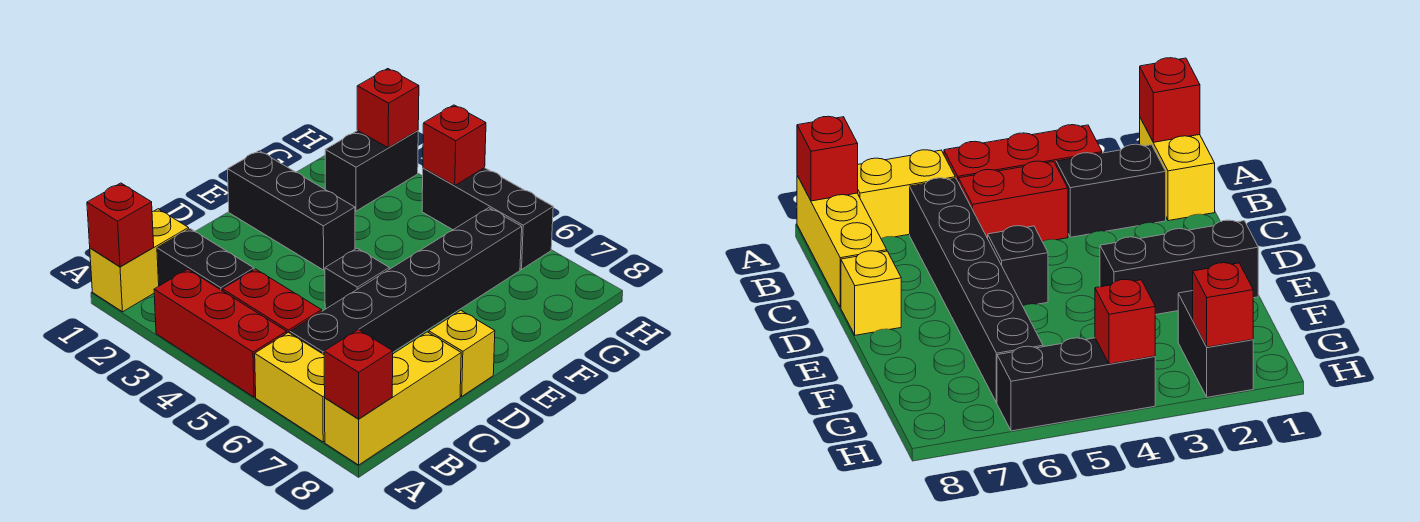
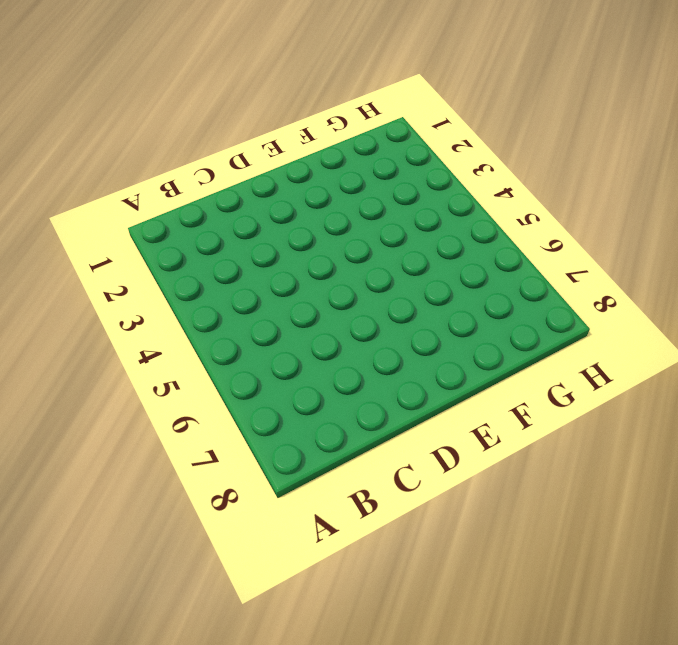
none -> yellow brick A1:B1 level 1
none -> red brick A3:A5 level 1
none -> yellow brick A6:A7 level 1

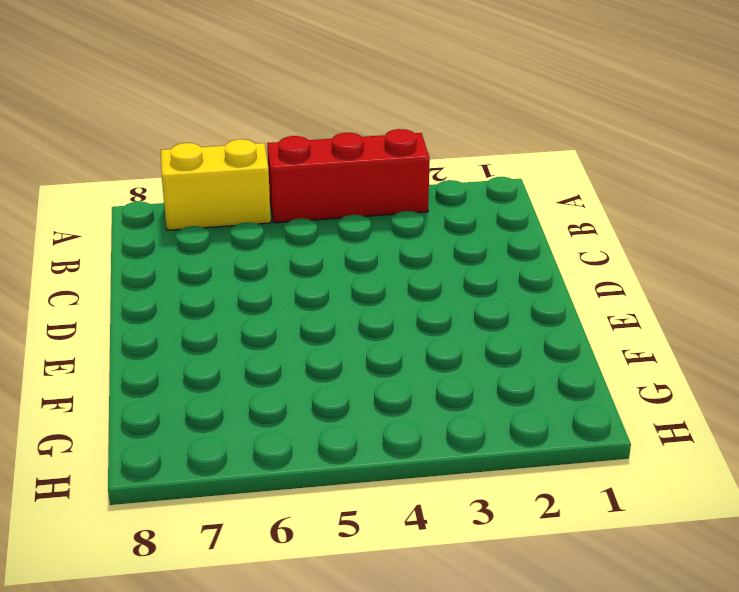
none -> yellow brick A1:B1 level 1
none -> yellow brick A8:C8 level 1
none -> black brick B2:B3 level 1

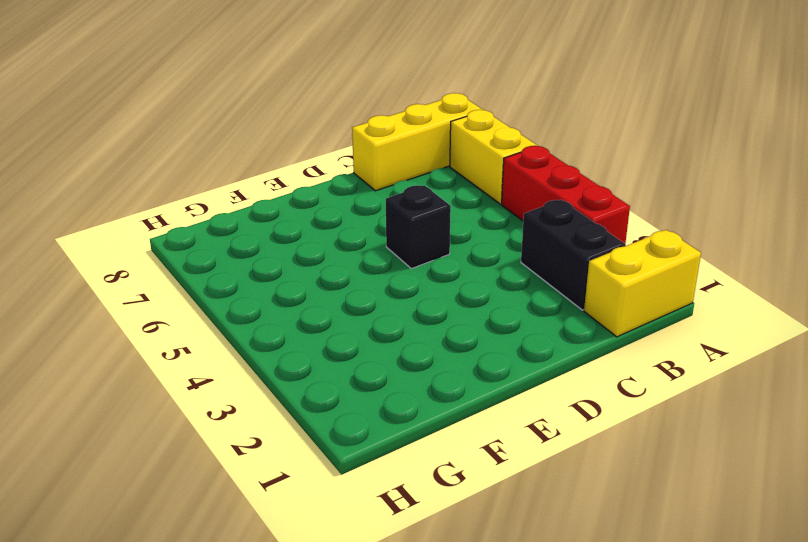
none -> red brick B4:B5 level 1
none -> black brick B6:G6 level 1
none -> yellow brick D8 level 1

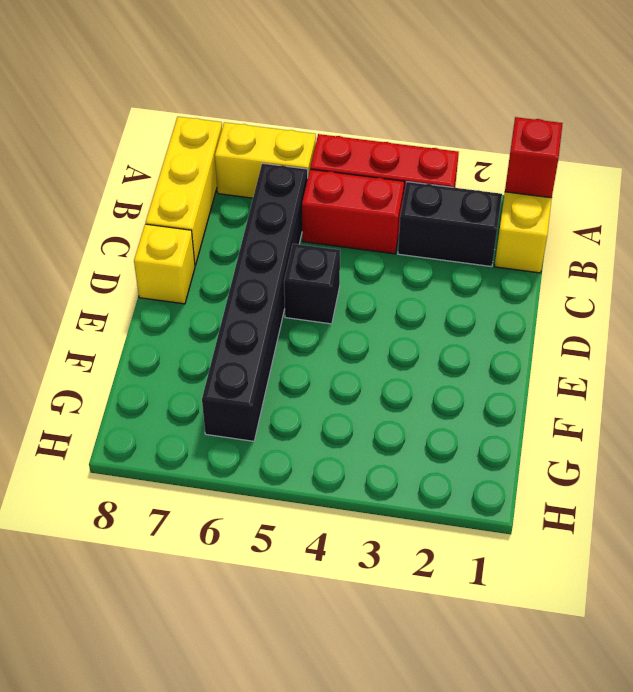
none -> black brick E1:E3 level 1
none -> black brick G2:H2 level 1
none -> black brick H4:H6 level 1

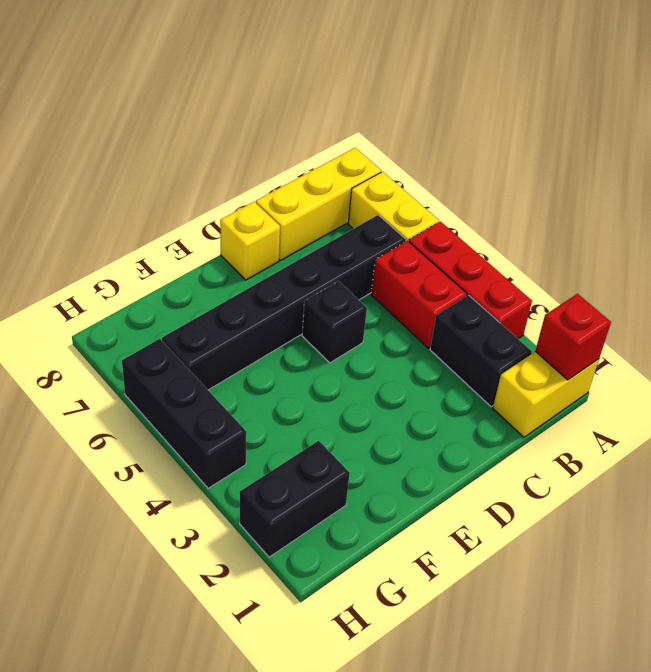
none -> black brick E1:E3 level 1
none -> red brick A8 level 2
none -> red brick H2 level 2

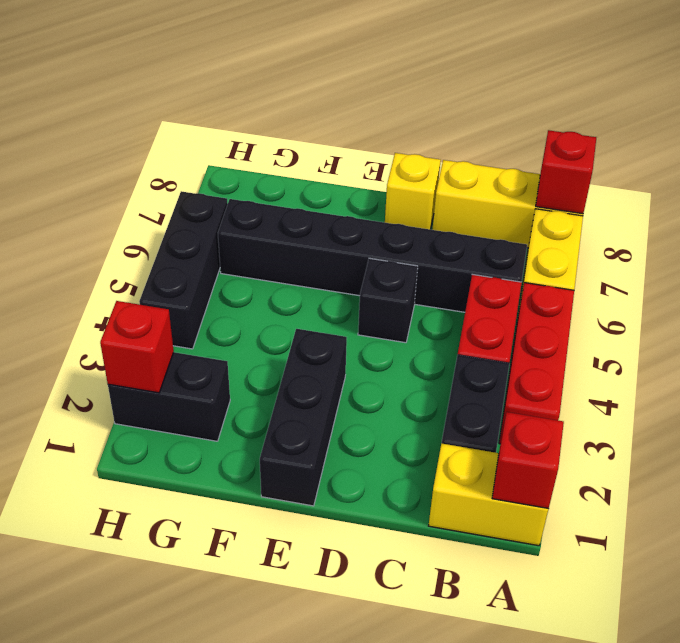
none -> red brick H4 level 2

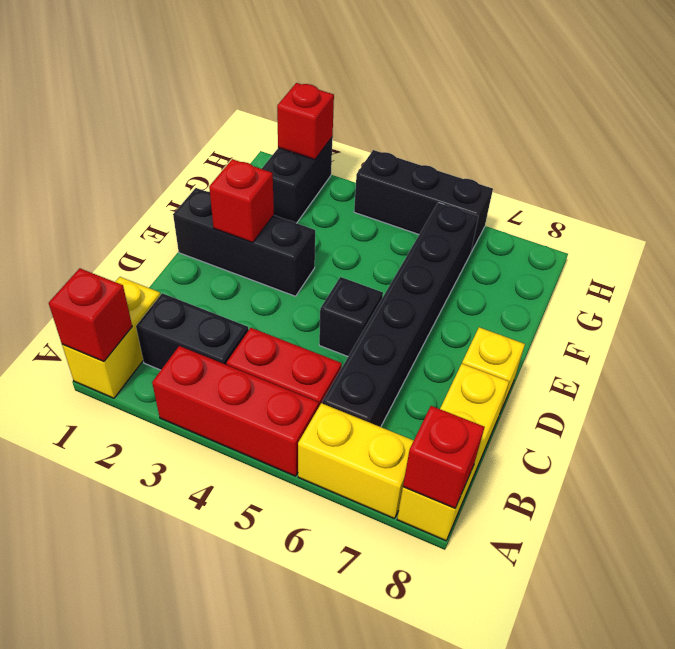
red brick E2 level 2 -> red brick H4 level 2

